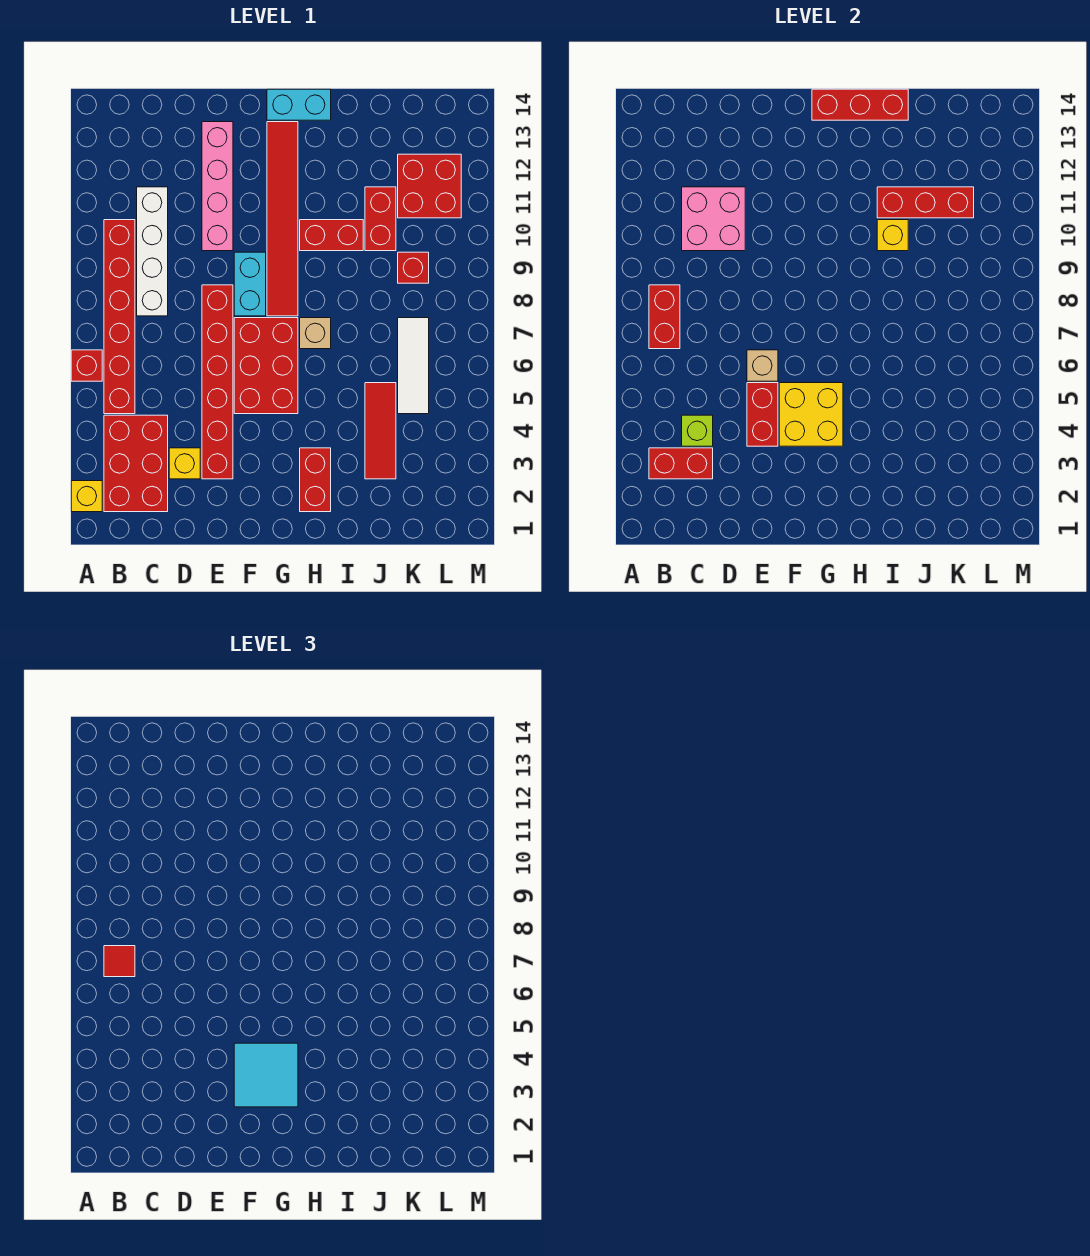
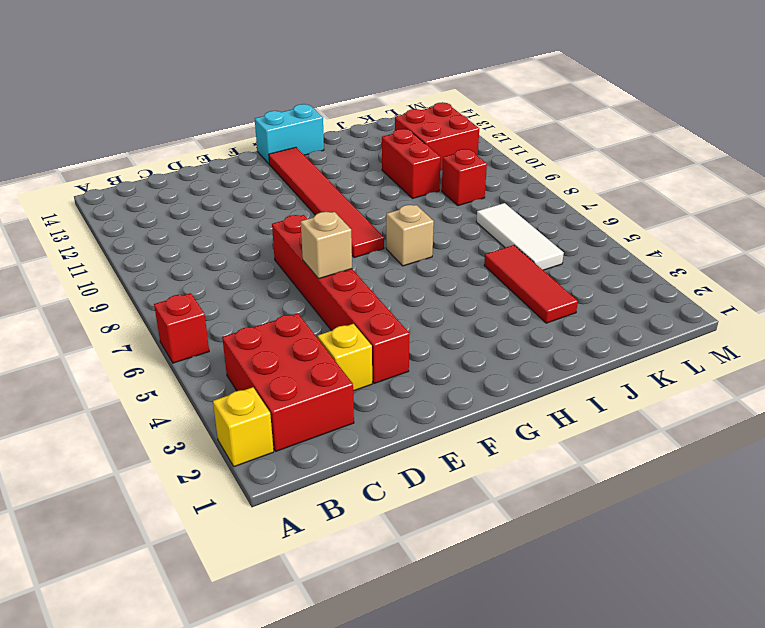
none -> red brick B5:B10 level 1
none -> white brick C8:C11 level 1
none -> pink brick E10:E13 level 1
none -> red brick F5:G7 level 1

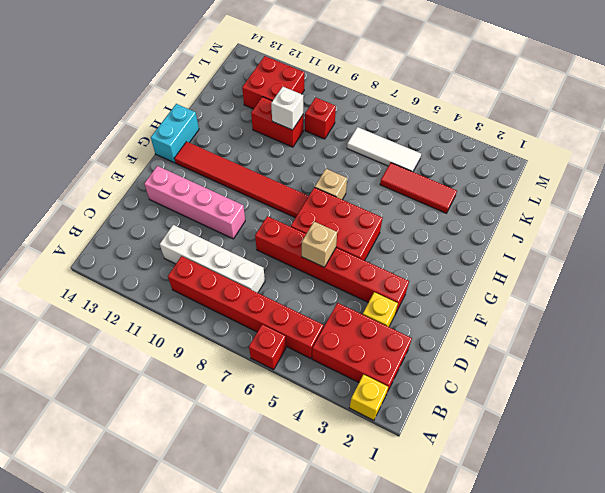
white brick J10 level 2 -> none
none -> cyan brick F8:F9 level 1
none -> red brick H2:H3 level 1
none -> red brick H10:I10 level 1
none -> red brick B3:C3 level 2

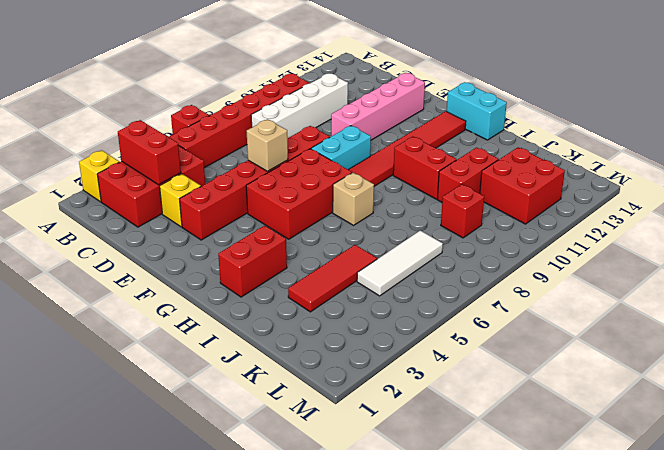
none -> red brick B7:B8 level 2
none -> lime brick C4 level 2
none -> pink brick C10:D11 level 2
none -> red brick E4:E5 level 2

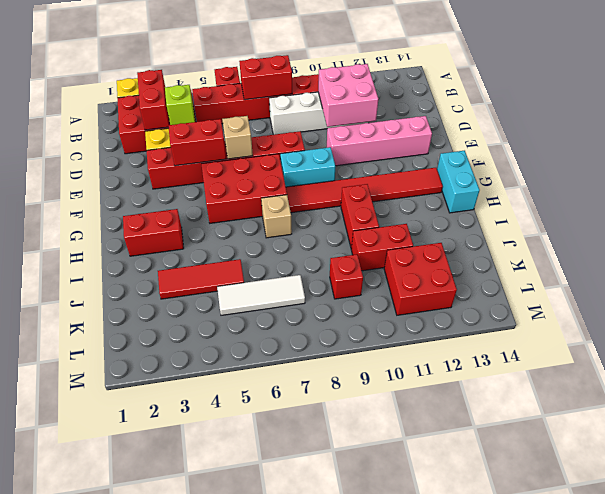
none -> yellow brick F4:G5 level 2
none -> red brick G14:I14 level 2
none -> yellow brick I10 level 2
none -> red brick I11:K11 level 2

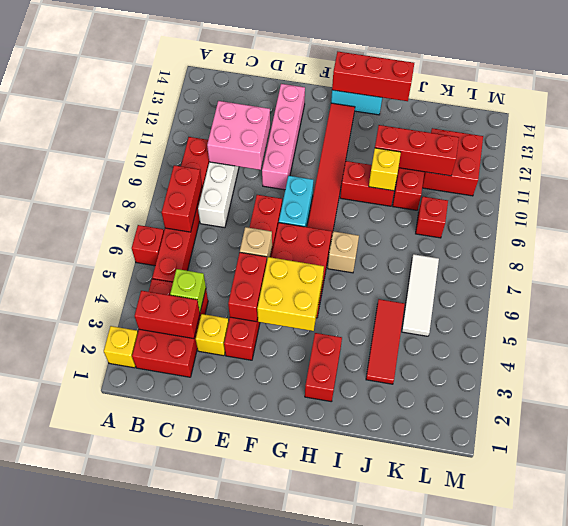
none -> red tile B7 level 3
none -> cyan tile F3:G4 level 3

